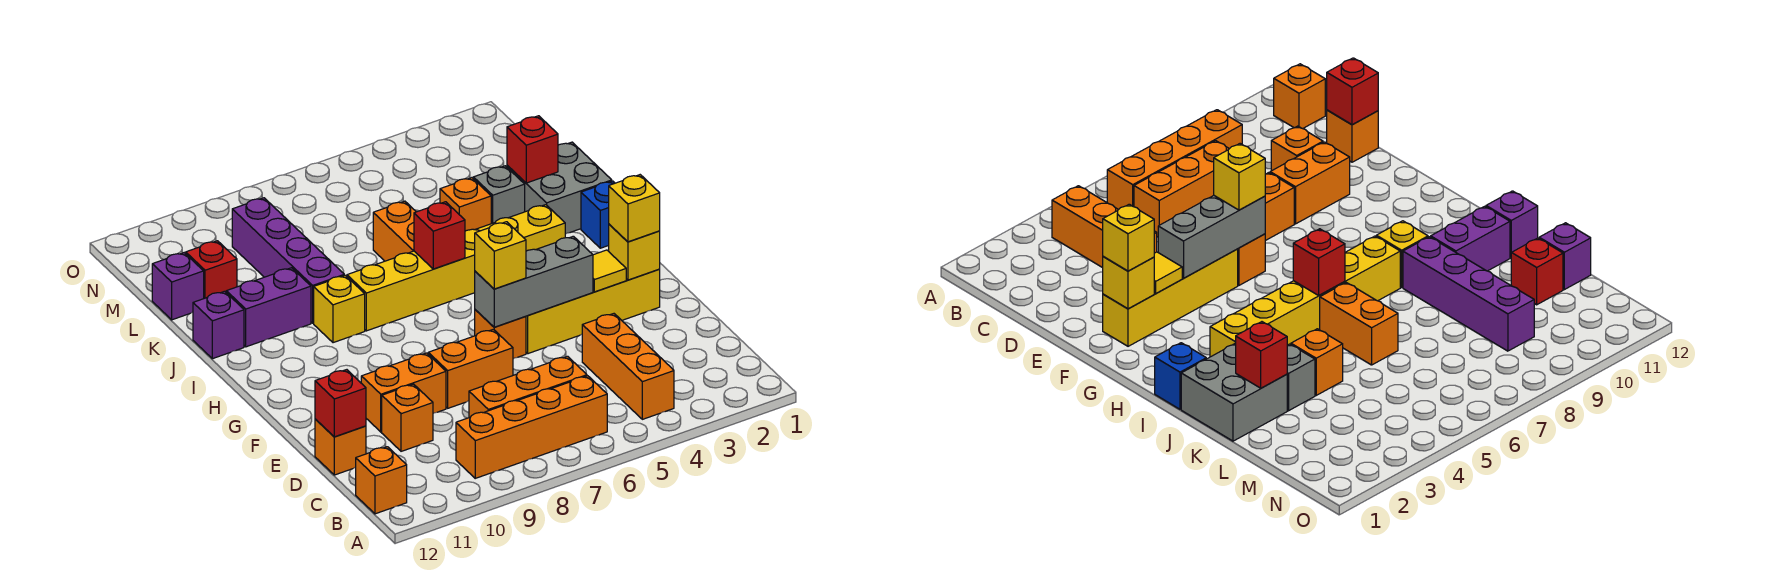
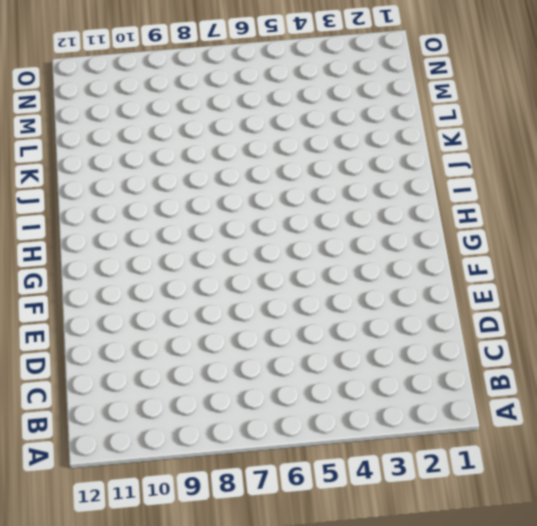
none -> orange brick B4:D4 level 1
none -> orange brick B6:B9 level 1
none -> orange brick B12 level 1
none -> orange brick C6:C8 level 1

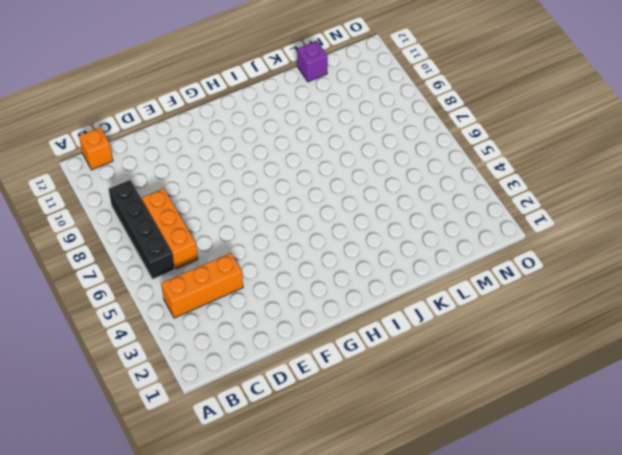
black brick B6:B9 level 1 -> orange brick B6:B9 level 1
none -> orange brick D10 level 1
none -> orange brick D12 level 1
none -> orange brick E7:E8 level 1
none -> orange brick E9:E10 level 1

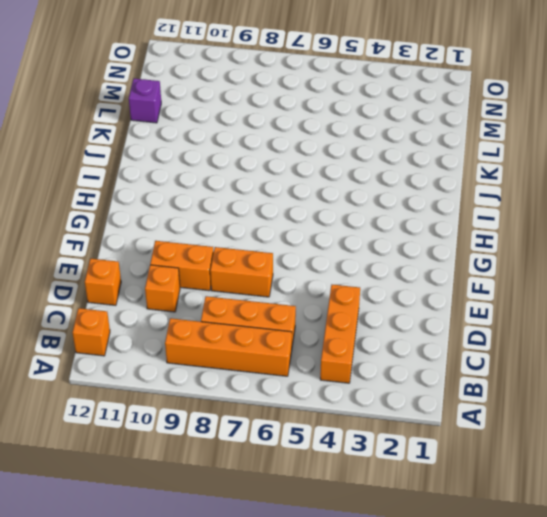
none -> yellow brick F2:F5 level 1
none -> orange brick F6 level 1
none -> blue brick I1 level 1
none -> yellow brick I3:I8 level 1

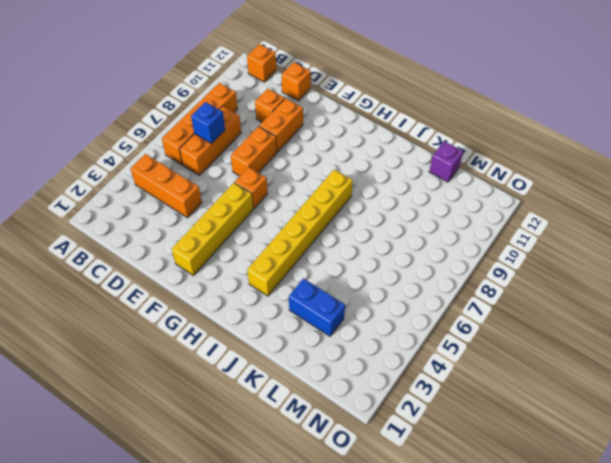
blue brick C7 level 2 -> blue brick I1 level 1
blue brick K3:L3 level 1 -> grey brick K3 level 1
none -> yellow brick I9 level 1
none -> grey brick J1:K2 level 1
none -> orange brick J6:K6 level 1
none -> purple brick J9:M9 level 1

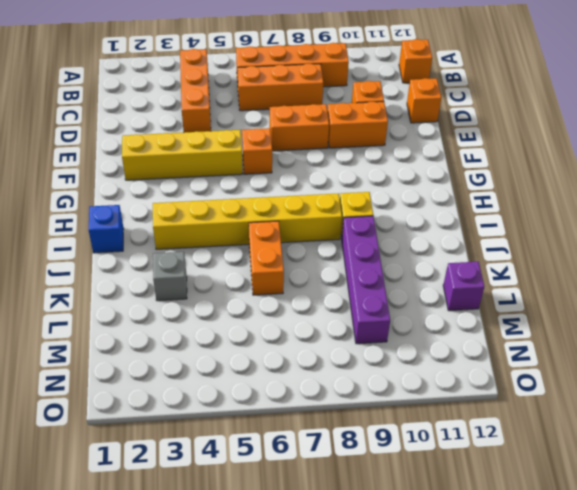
none -> grey brick J1:K2 level 1
none -> purple brick J10:J11 level 1
none -> purple brick J12 level 1
none -> orange brick K4 level 1

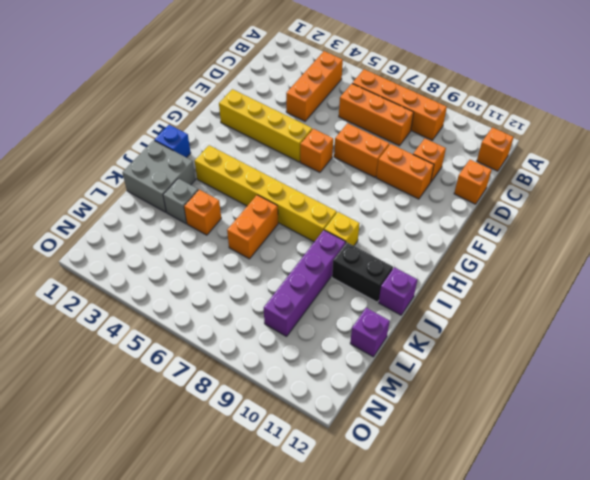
black brick J10:J11 level 1 -> purple brick J10:J11 level 1
none -> red brick L11 level 1
none -> red brick D12 level 2
none -> yellow brick F2 level 2
none -> yellow tile F3 level 2

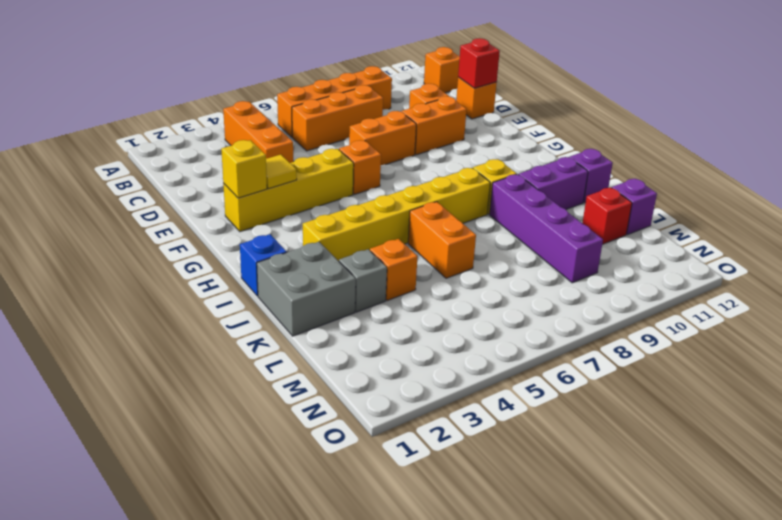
none -> grey brick F4:F6 level 2
none -> red brick I6 level 2
none -> red brick K2 level 2
none -> yellow brick F2 level 3

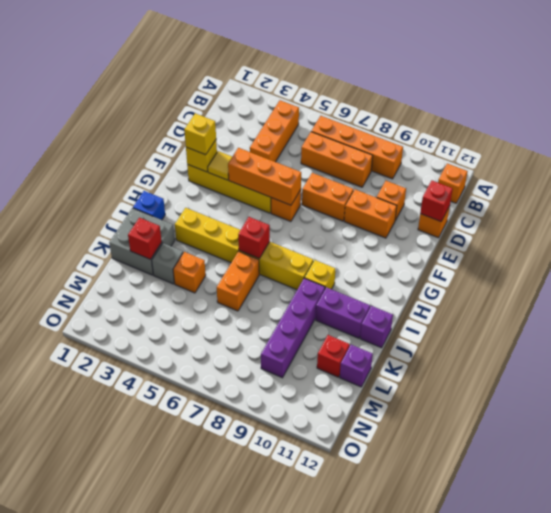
orange brick F4:F6 level 2 -> grey brick F4:F6 level 2
none -> yellow brick F6 level 3

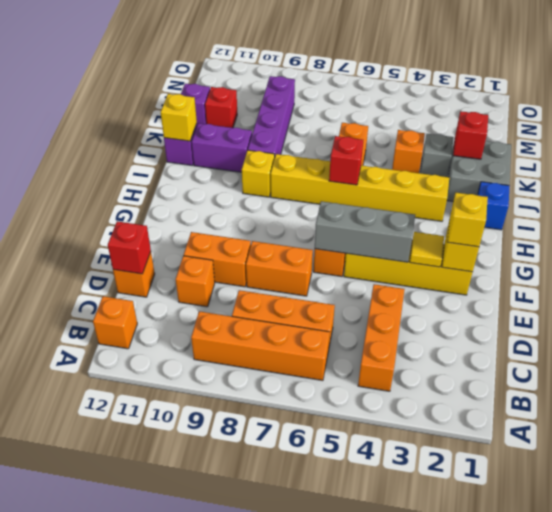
yellow brick J12 level 2 -> yellow brick F6 level 3

